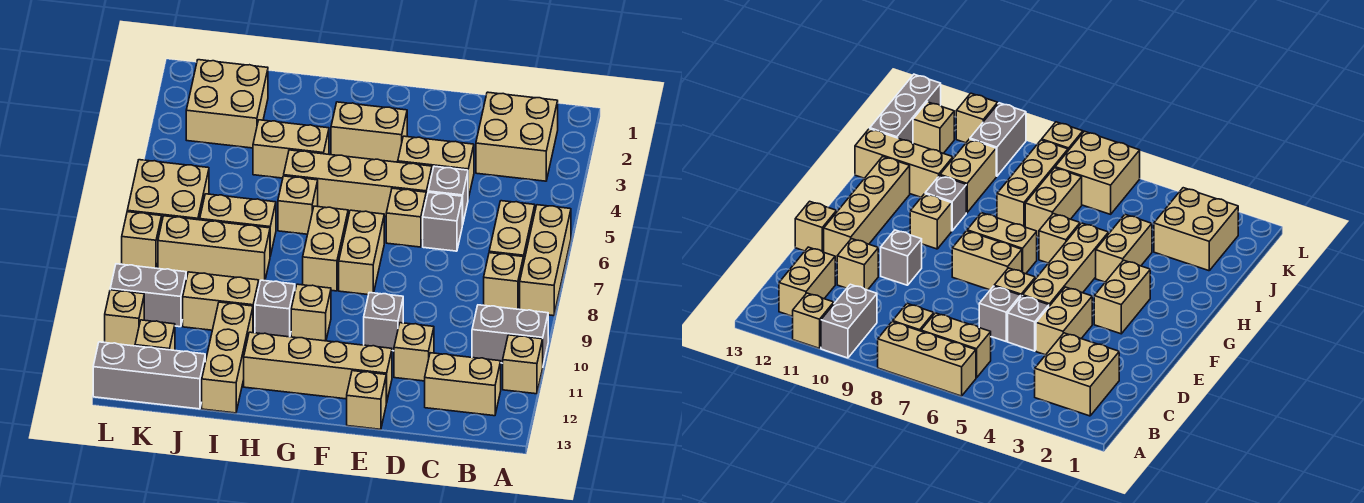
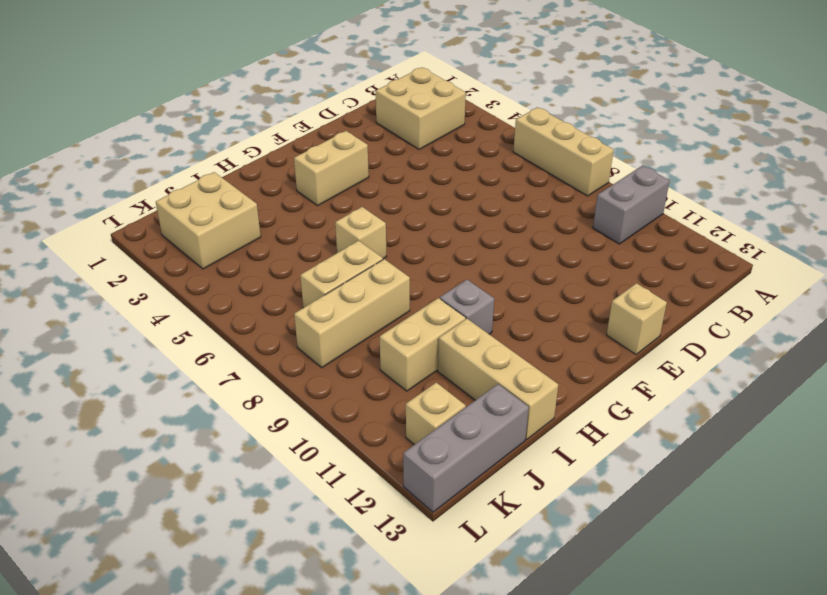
none -> tan brick A11 level 1
none -> tan brick B6:B7 level 1
none -> tan brick B8 level 1
none -> tan brick B12:C12 level 1

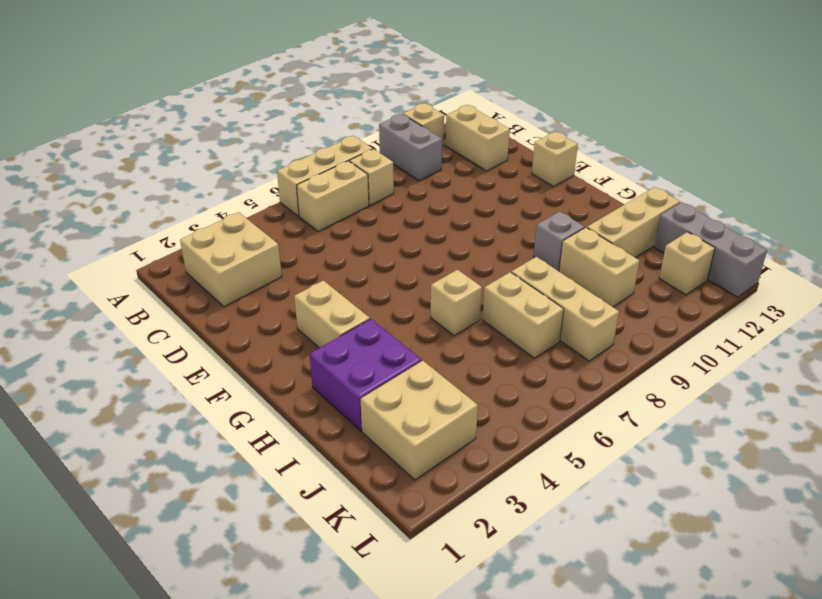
purple brick H2:I3 level 1 -> none
none -> tan brick D4:E4 level 1
none -> grey brick D5 level 1
none -> grey brick D6 level 1
none -> tan brick D11 level 1

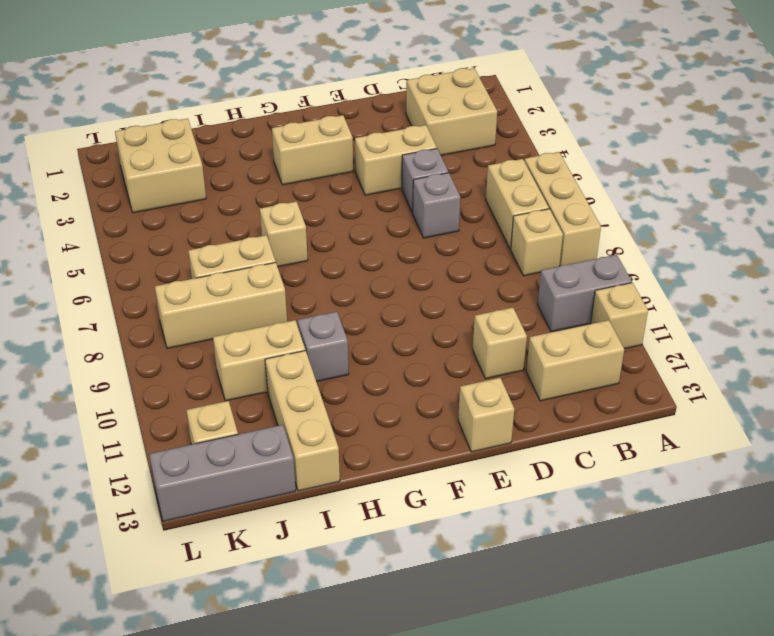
none -> tan brick E5:H5 level 1
none -> tan brick E6 level 1
none -> grey brick E10 level 1
none -> tan brick E12:H12 level 1

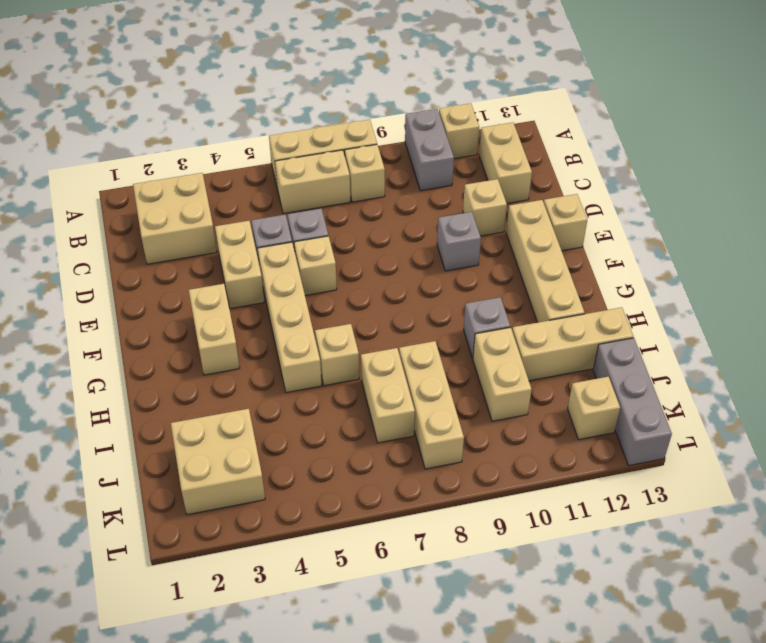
none -> tan brick F7:F8 level 1
none -> tan brick G7:G8 level 1
none -> tan brick G10 level 1
none -> tan brick H4:I4 level 1

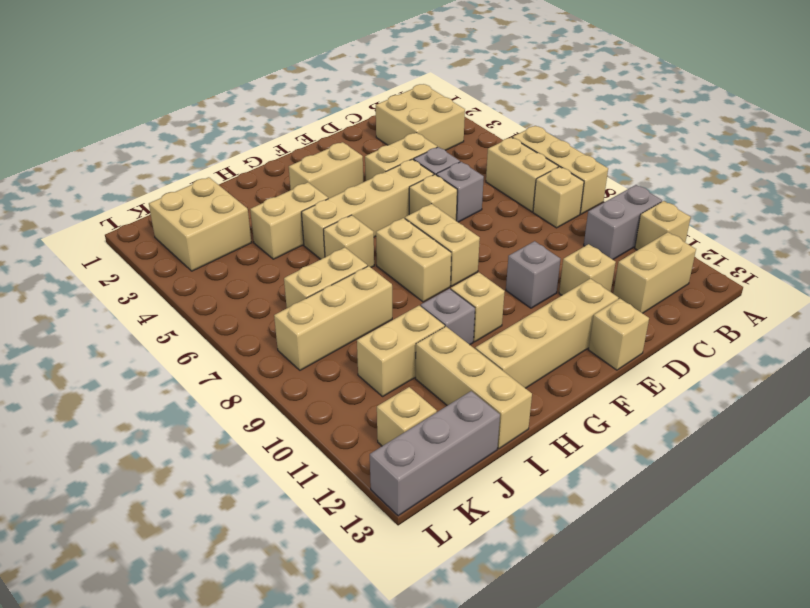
none -> tan brick K6:L7 level 1
none -> grey brick K10:L10 level 1
none -> tan brick L8 level 1
none -> tan brick L11 level 1

